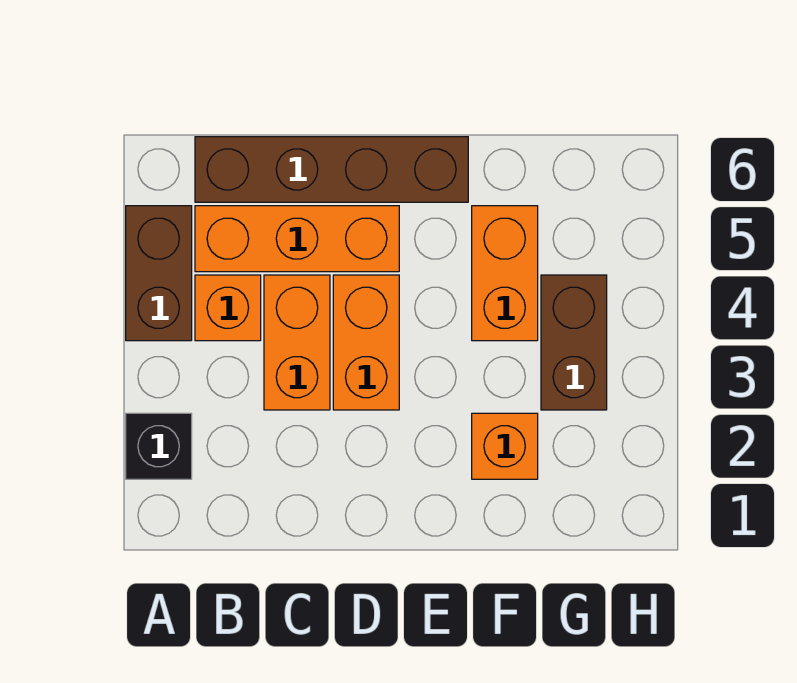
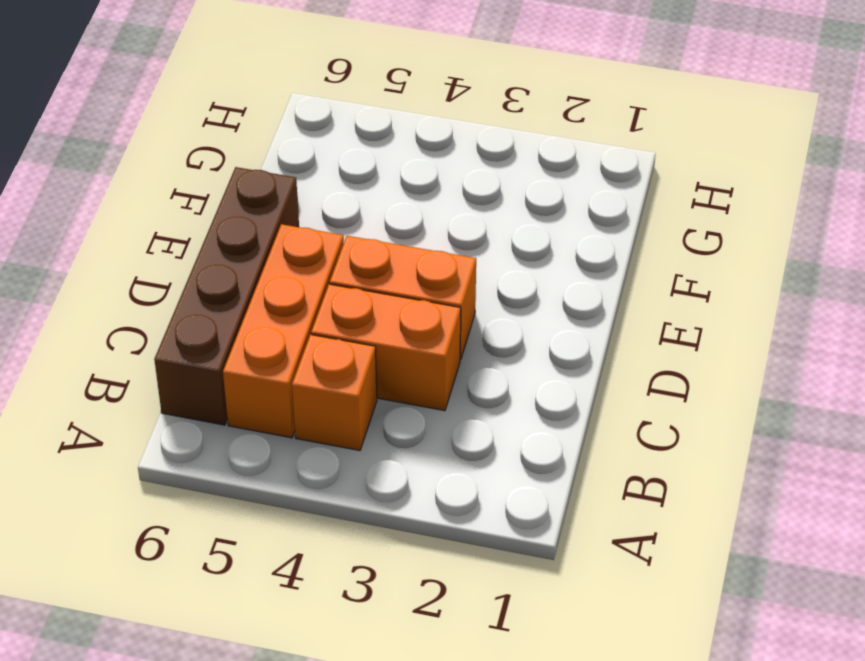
none -> black brick A2 level 1
none -> brown brick A4:A5 level 1

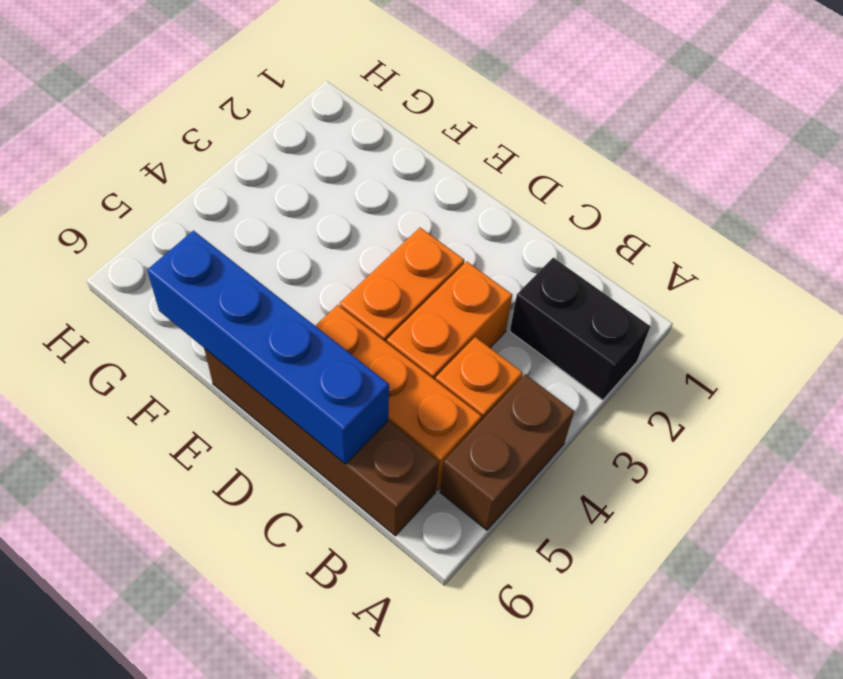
black brick A2:B2 level 1 -> black brick A2 level 1
blue brick C6:F6 level 2 -> none
none -> orange brick F2 level 1
none -> orange brick F4:F5 level 1

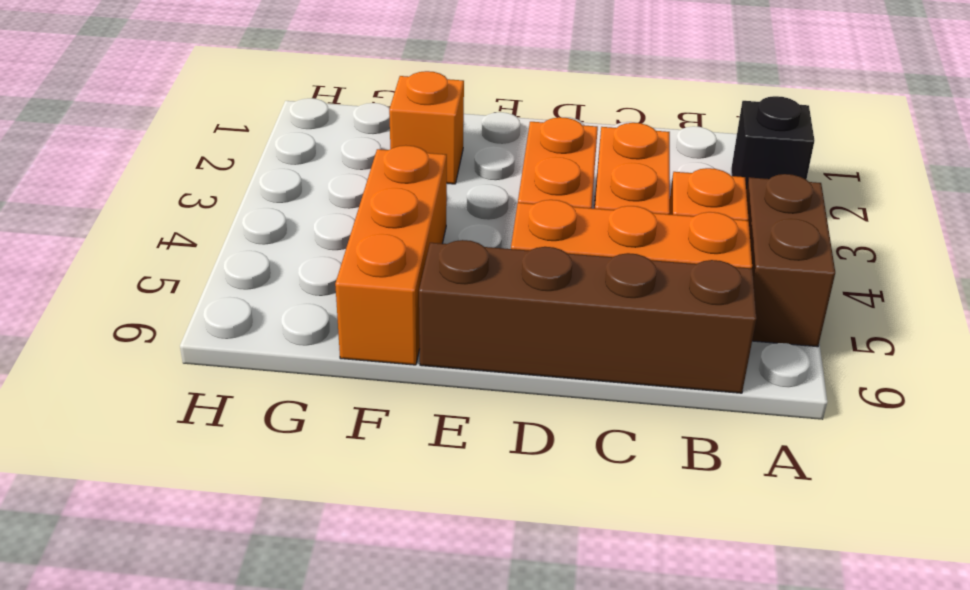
orange brick F4:F6 level 1 -> orange brick F4:F5 level 1
none -> brown brick G3:G4 level 1

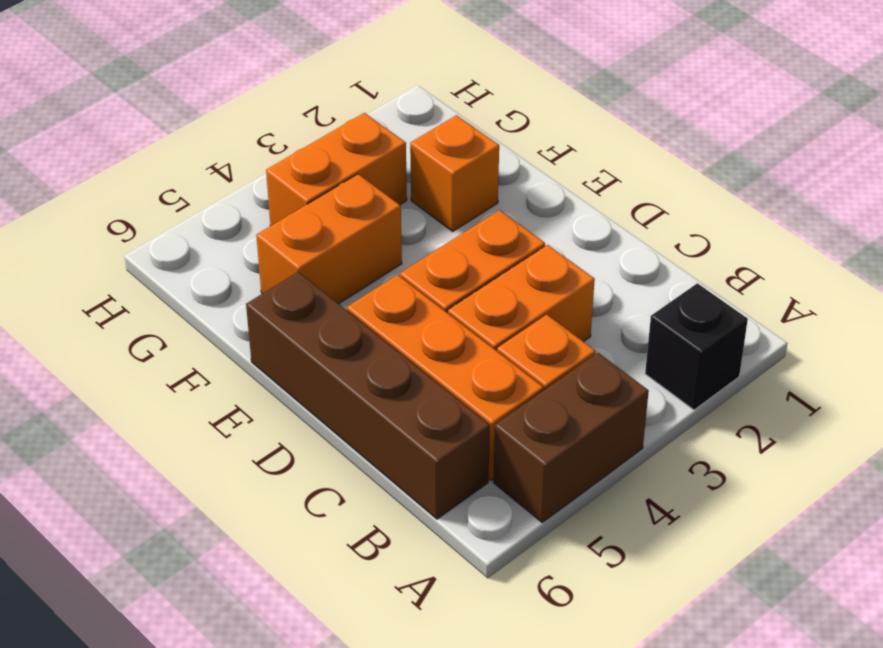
orange brick G3:G4 level 1 -> brown brick G3:G4 level 1

